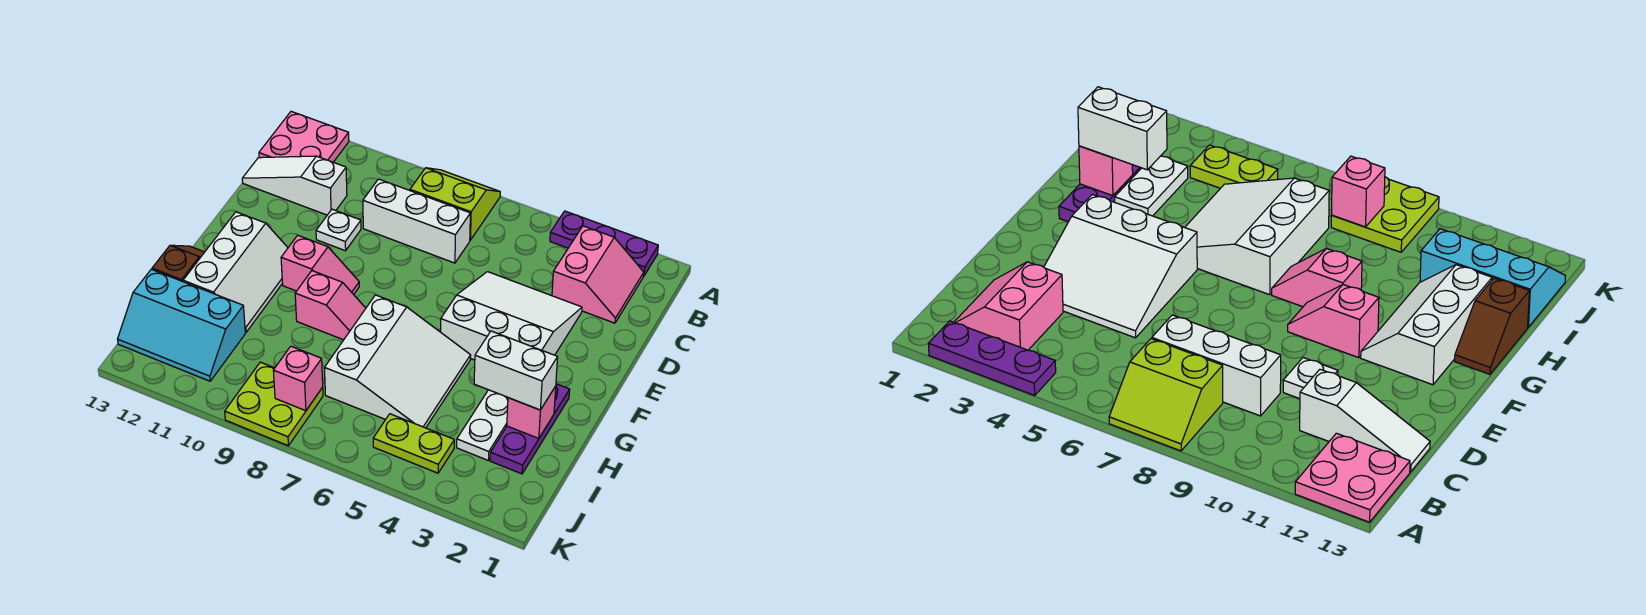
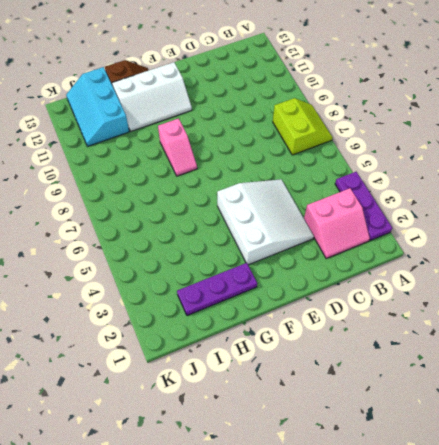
none -> pink plate A12:B13 level 1
none -> white brick C7:C9 level 1
none -> white slope C11:C13 level 1 top 11

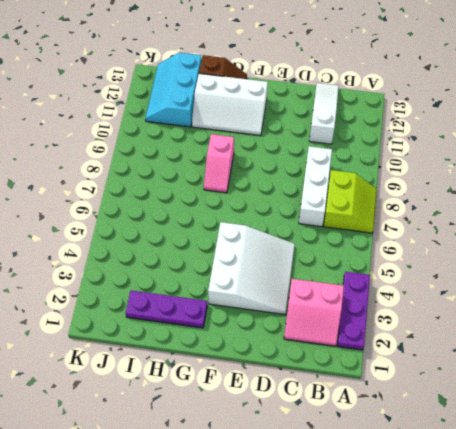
none -> pink plate A12:B13 level 1
none -> white plate D10 level 1
none -> pink slope F9:F10 level 1 top 10

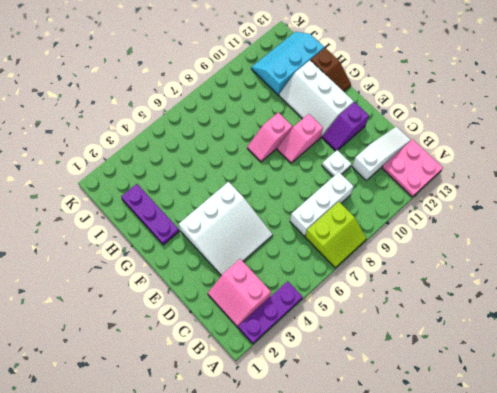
purple slope E11:E12 level 1 top 12 -> none
none -> white slope G5:I7 level 1 top 7
none -> white plate H3:I3 level 1
none -> lime plate J4:J5 level 1

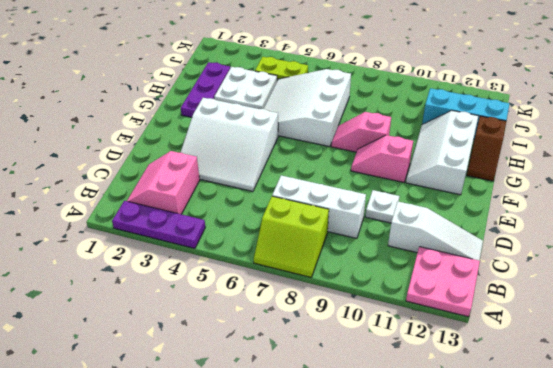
white plate H3:I4 level 1 -> white plate H3:I3 level 1
none -> lime plate J8:K9 level 1
none -> pink brick H2 level 2
none -> pink brick J8 level 2

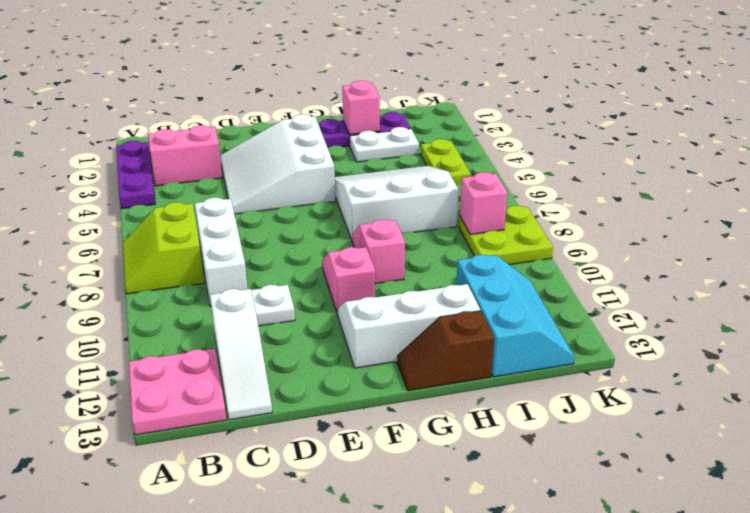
none -> white brick H2:H3 level 3

